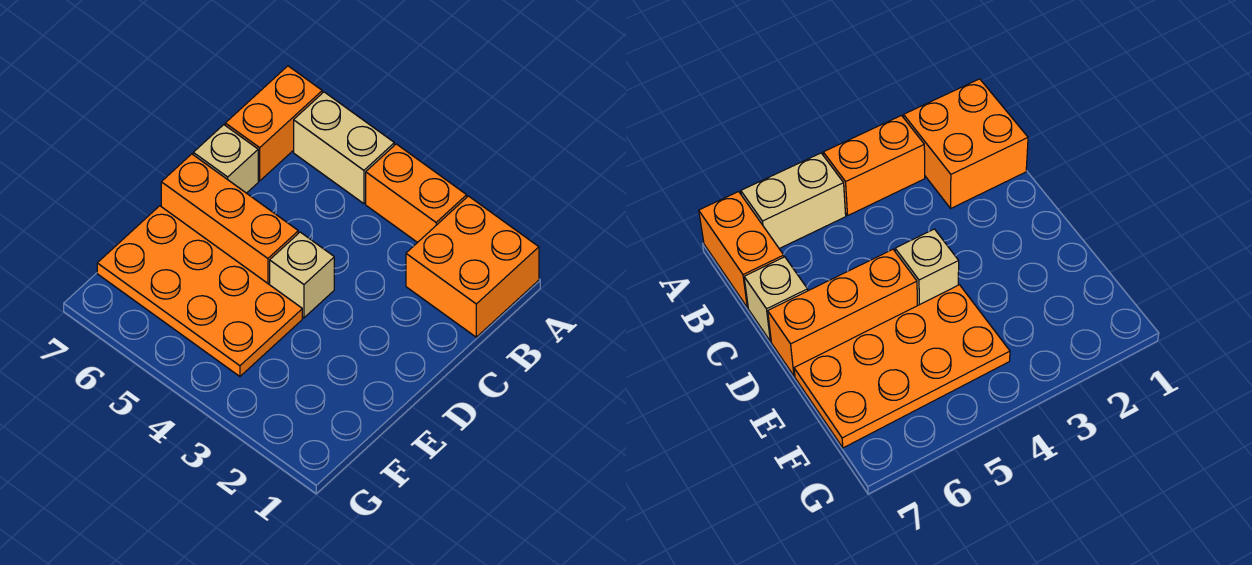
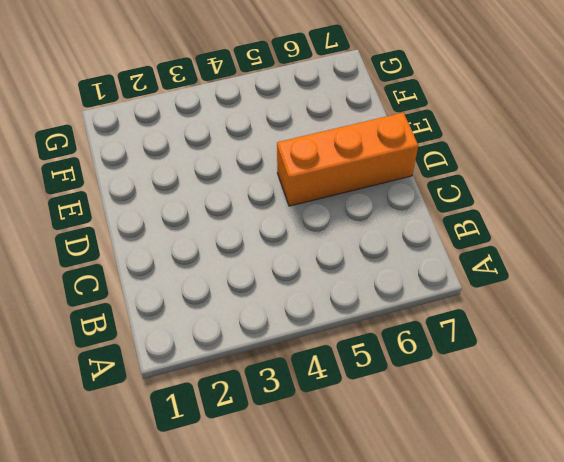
none -> orange brick A1:B2 level 1
none -> orange brick A3:A4 level 1

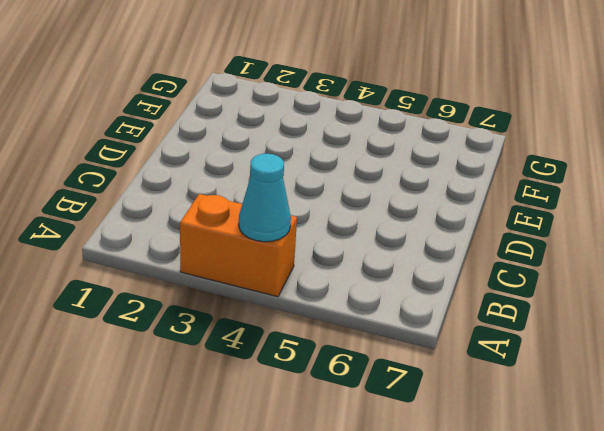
cyan cone A4 level 2 -> none
none -> orange brick A1:B2 level 1
none -> tan brick A5:A6 level 1

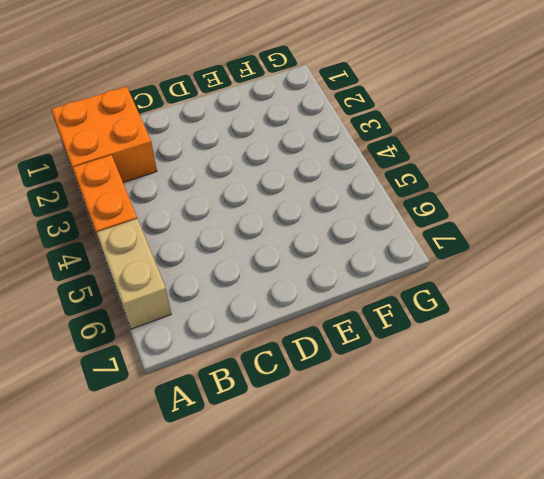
none -> orange brick A7:B7 level 1
none -> tan brick C7 level 1

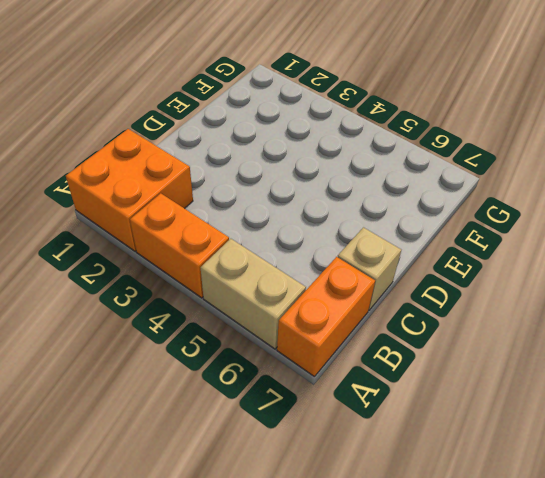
none -> tan brick D4 level 1
none -> orange brick D5:D7 level 1

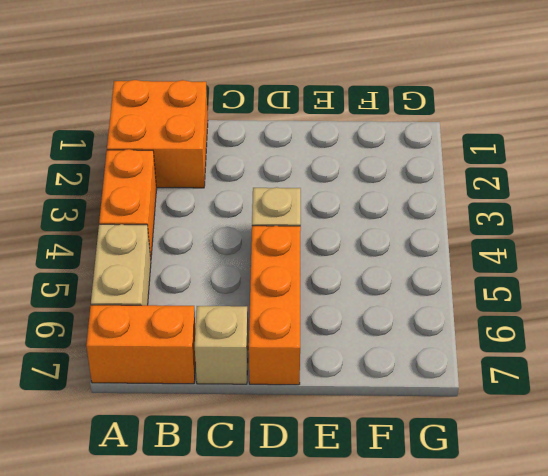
none -> orange plate E4:F7 level 1

